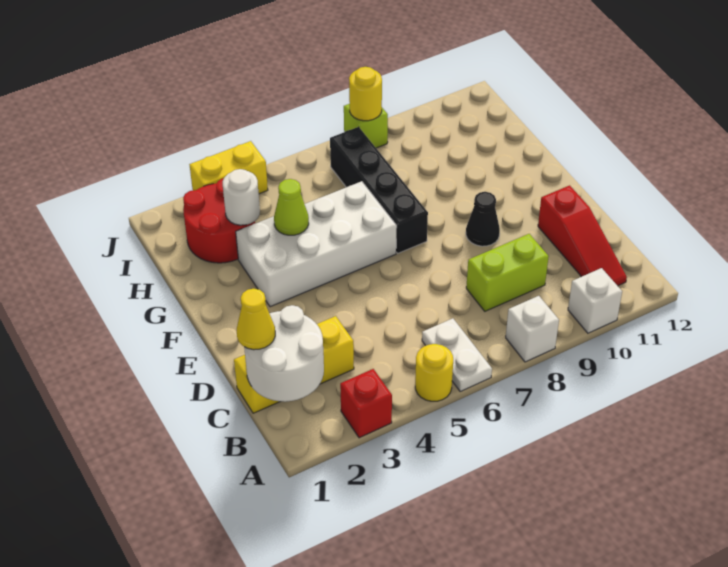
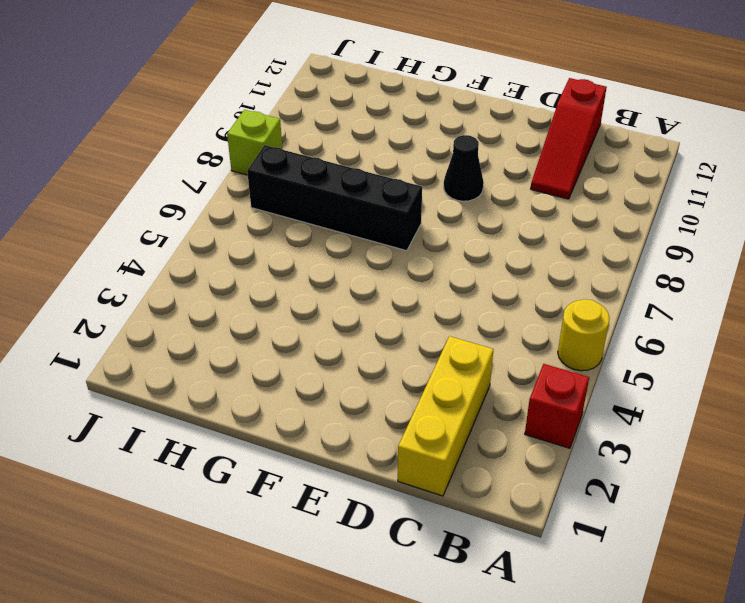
red slope C10:C12 level 1 top 12 -> red slope B11:D11 level 1 top D
none -> white plate A6:B6 level 1
none -> white brick A8 level 1
none -> white brick A10 level 1

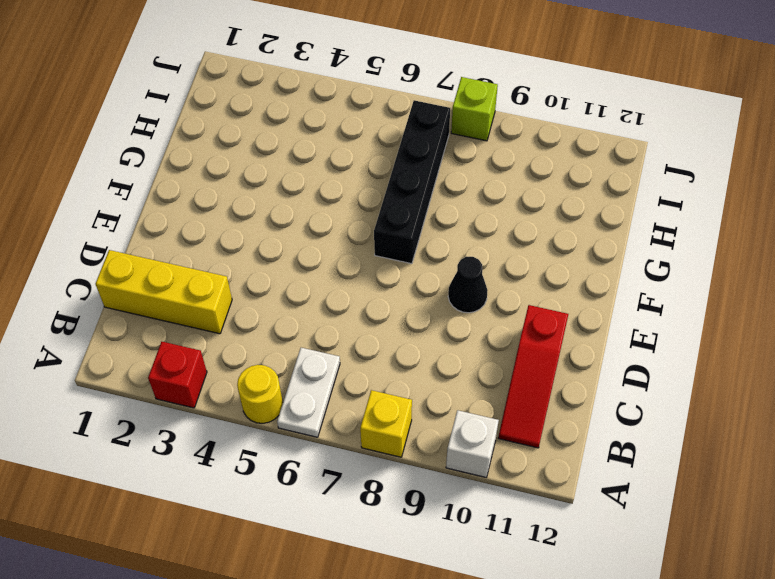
yellow brick A8 level 1 -> white brick A8 level 1
none -> lime brick C8:C9 level 1
none -> white brick F3:G6 level 1
none -> red round brick H2:I3 level 1

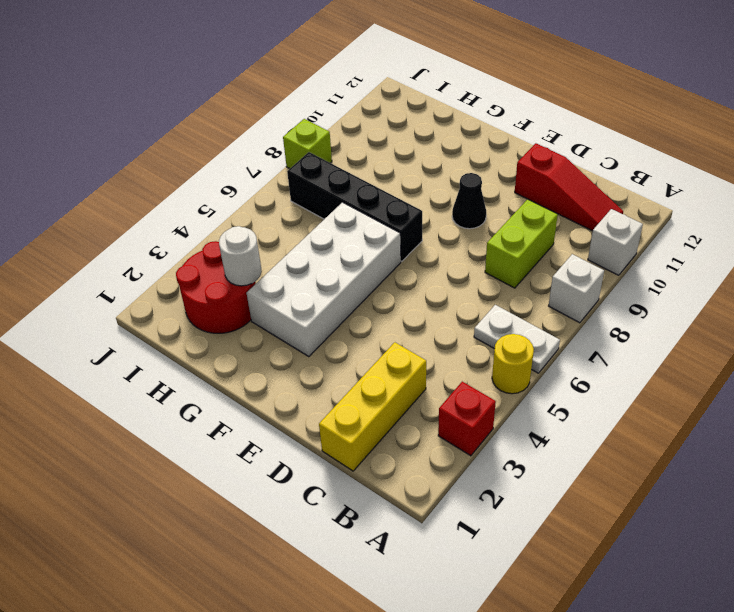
none -> yellow brick J3:J4 level 1
none -> white round brick B1:C2 level 2
none -> lime cone G4 level 2

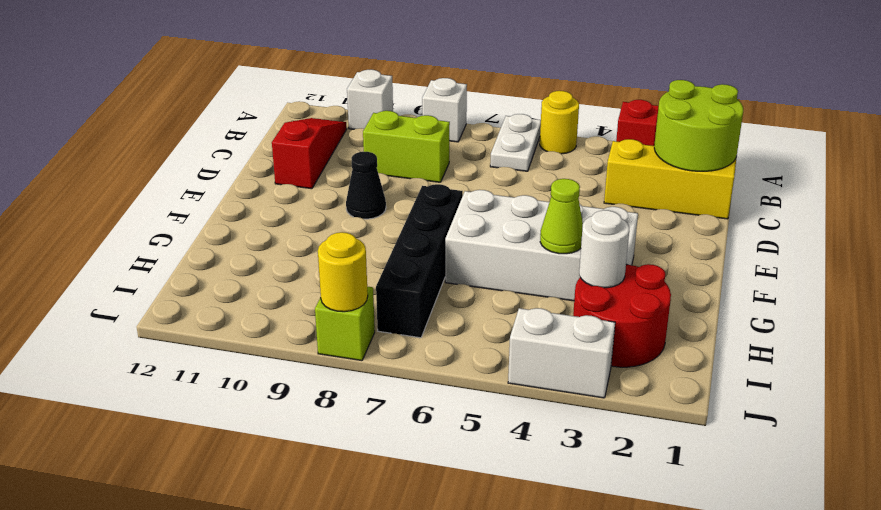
lime round brick B1:C2 level 2 -> white round brick B1:C2 level 2
white brick J3:J4 level 1 -> yellow brick J3:J4 level 1
none -> yellow cone C1 level 3

